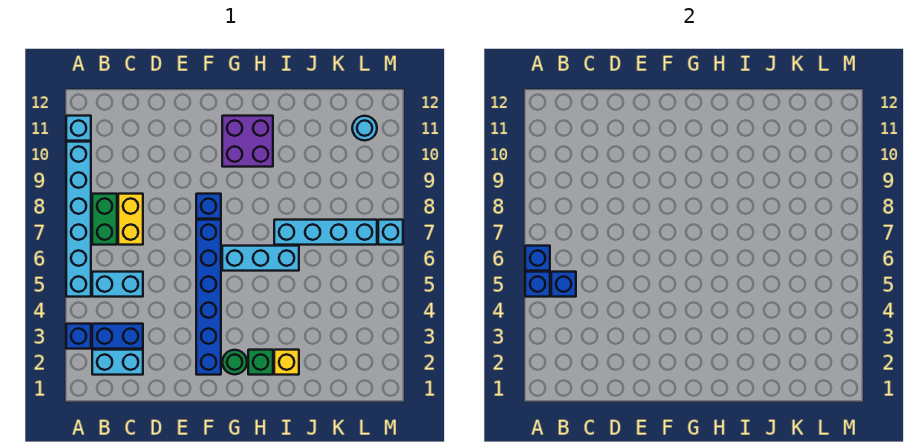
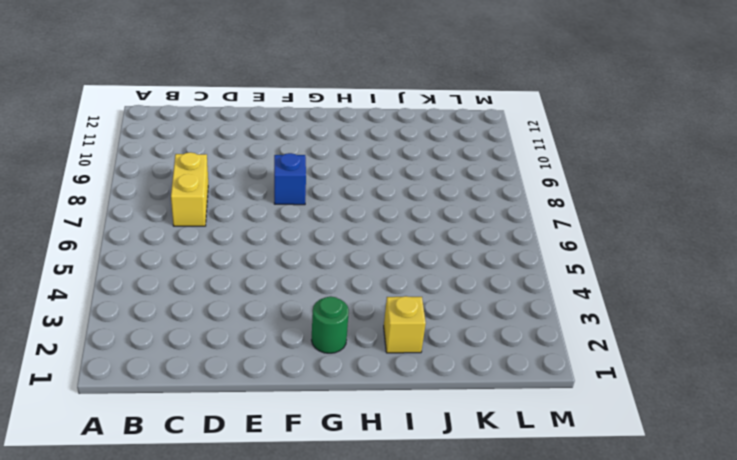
none -> blue brick A3 level 1
none -> cyan brick A5:A10 level 1
none -> cyan brick A11 level 1

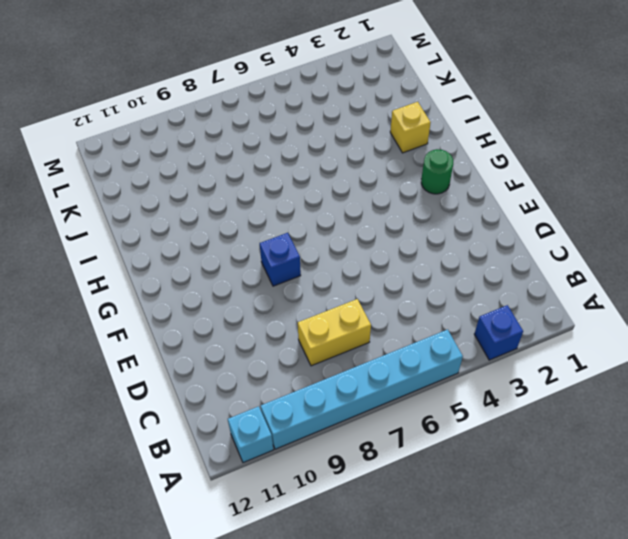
none -> cyan brick B2:C2 level 1
none -> blue brick B3:C3 level 1
none -> cyan brick B5:C5 level 1

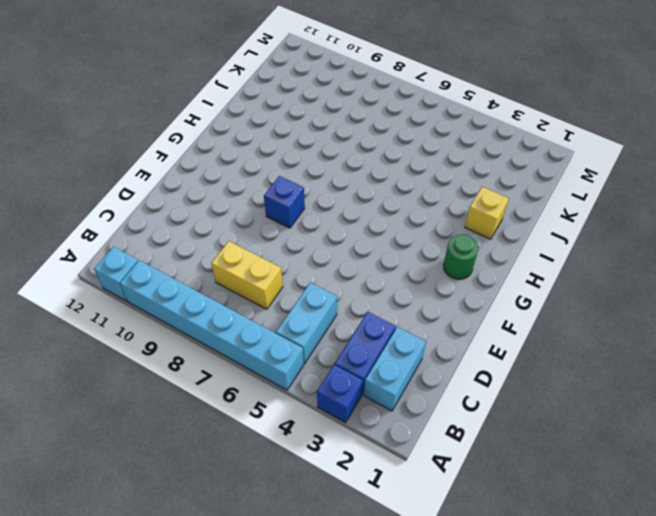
none -> green brick B7:B8 level 1
none -> blue brick F2:F7 level 1
none -> cyan brick G6:I6 level 1

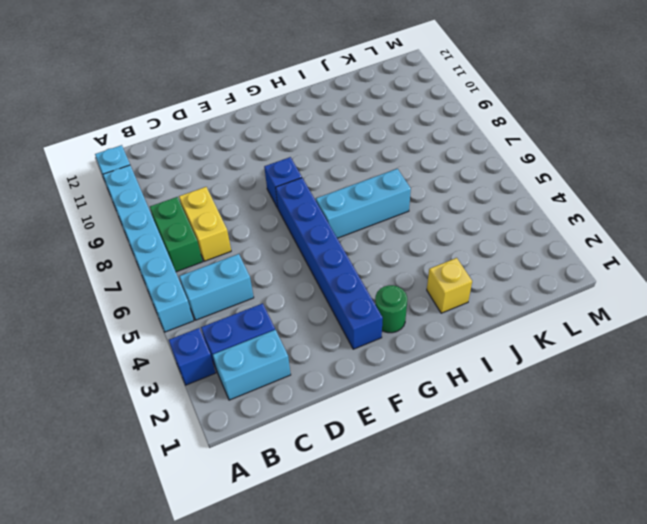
none -> purple brick G10:H11 level 1
none -> green brick H2 level 1
none -> cyan brick I7:L7 level 1

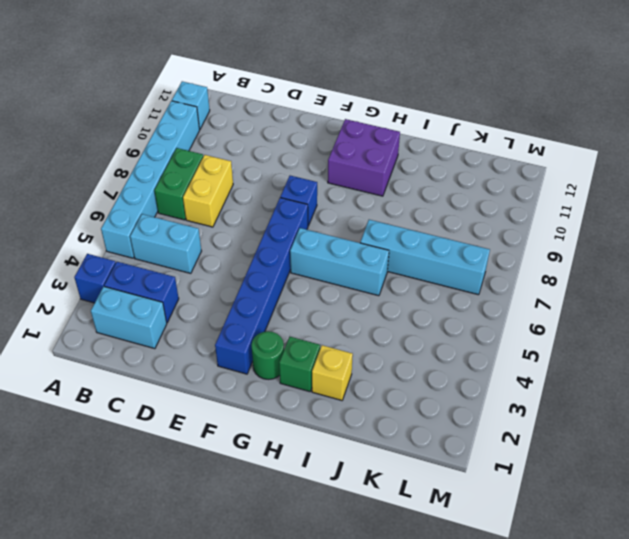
none -> cyan round brick L11 level 1
none -> cyan brick M7 level 1
none -> blue brick A5 level 2

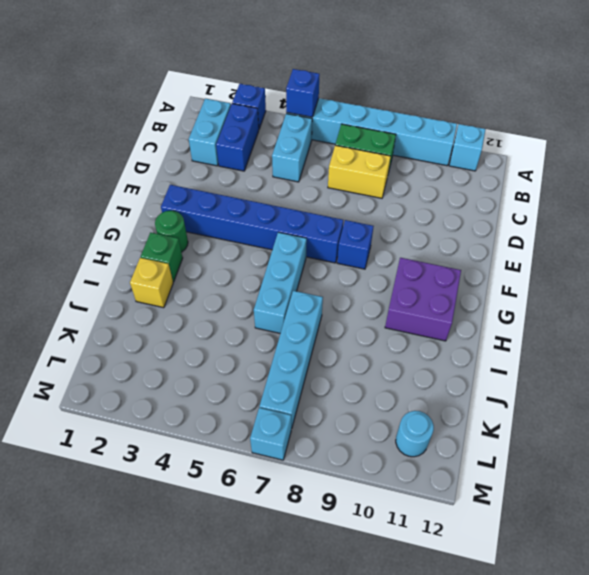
none -> blue brick A6 level 2
none -> blue brick B5 level 2

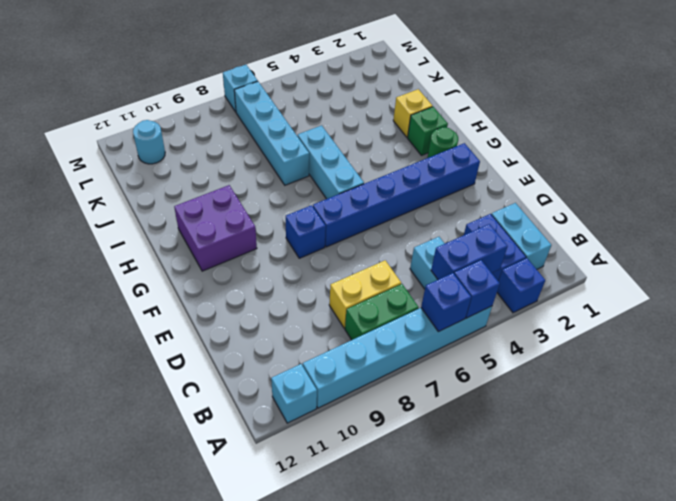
blue brick B4:B5 level 2 -> blue brick B5 level 2

